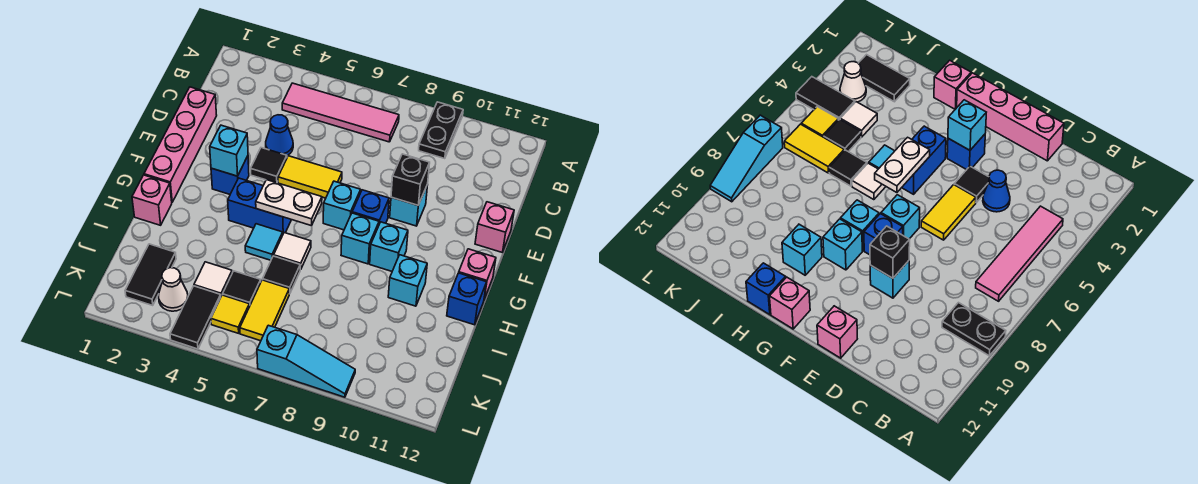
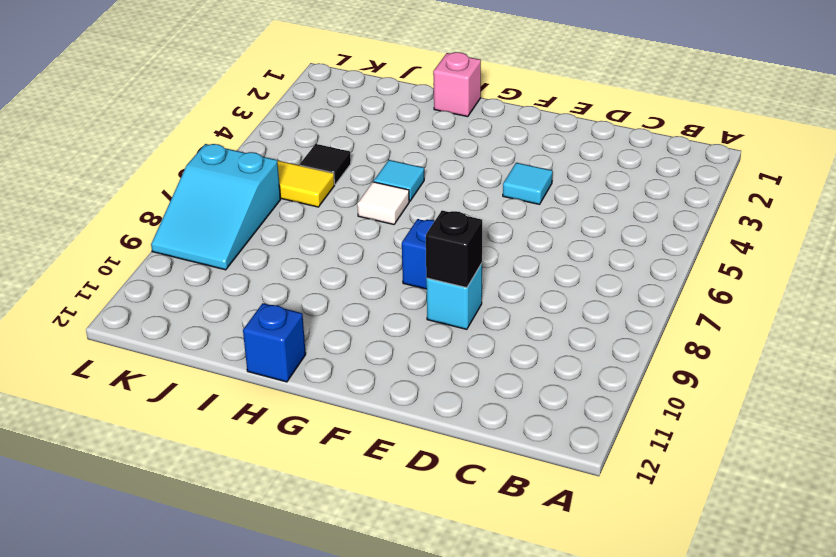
cyan tile E4 level 1 -> black tile E4 level 1
cyan slope K7:L9 level 1 top 7 -> cyan slope L7:L9 level 1 top 7
none -> black plate A9:B9 level 1
none -> pink tile B4:B7 level 1
none -> pink brick D1:G1 level 1
none -> blue cone D4 level 1

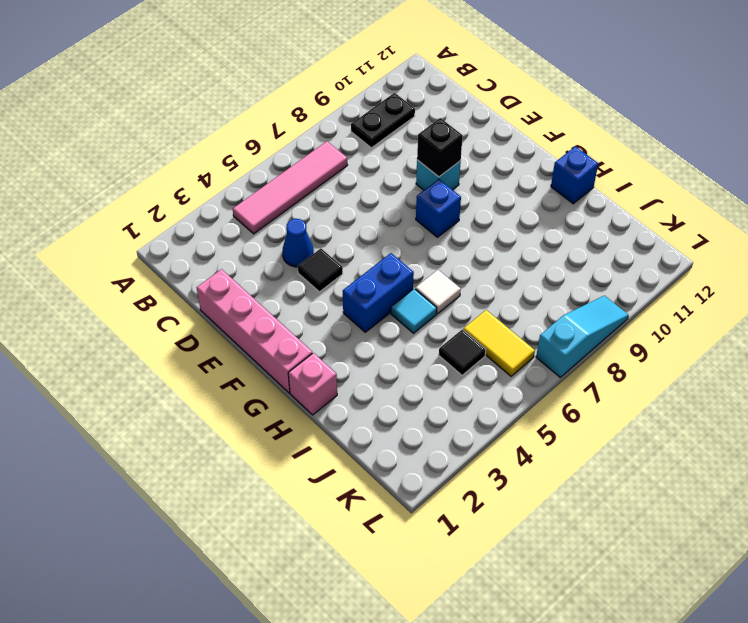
black plate B9:B10 level 1 -> black plate A9:B9 level 1
none -> yellow tile E5:E6 level 1
none -> pink brick E12 level 1
none -> blue brick F3 level 1
none -> cyan brick F7 level 1

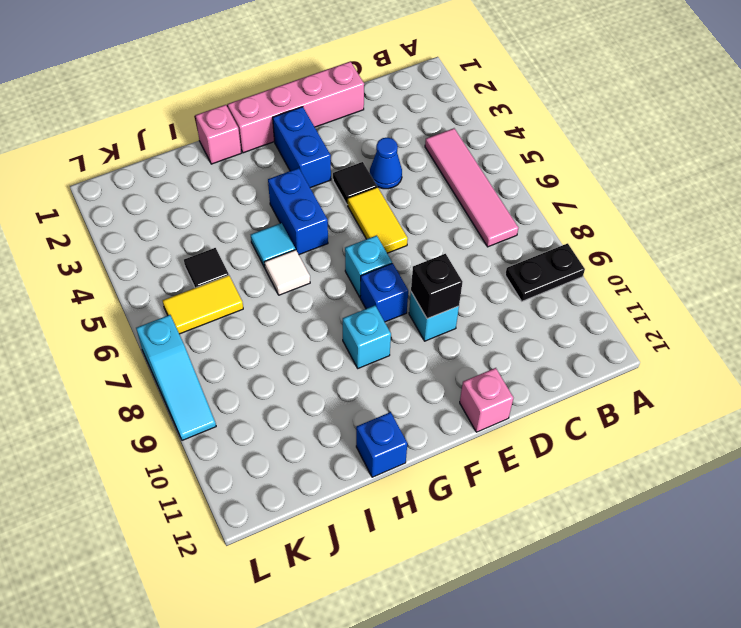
blue brick F2:F3 level 1 -> blue brick F3 level 1
none -> cyan brick G8 level 1
none -> pink brick G12 level 1
none -> cyan brick H10 level 1
none -> black tile I6 level 1

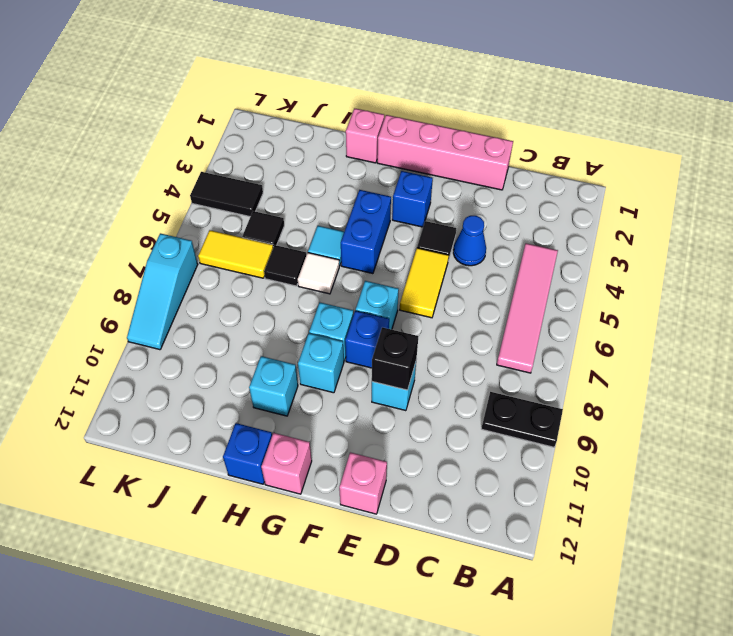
none -> black tile J2:K2 level 1
none -> white tile J4 level 1
none -> white cone K3 level 1
none -> yellow tile K5 level 1

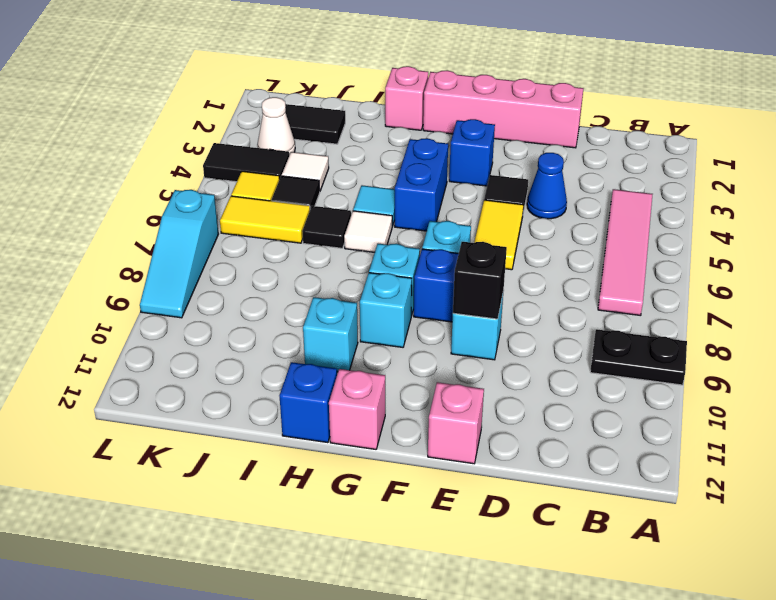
none -> cyan brick F3 level 2
none -> white plate G5:G6 level 2

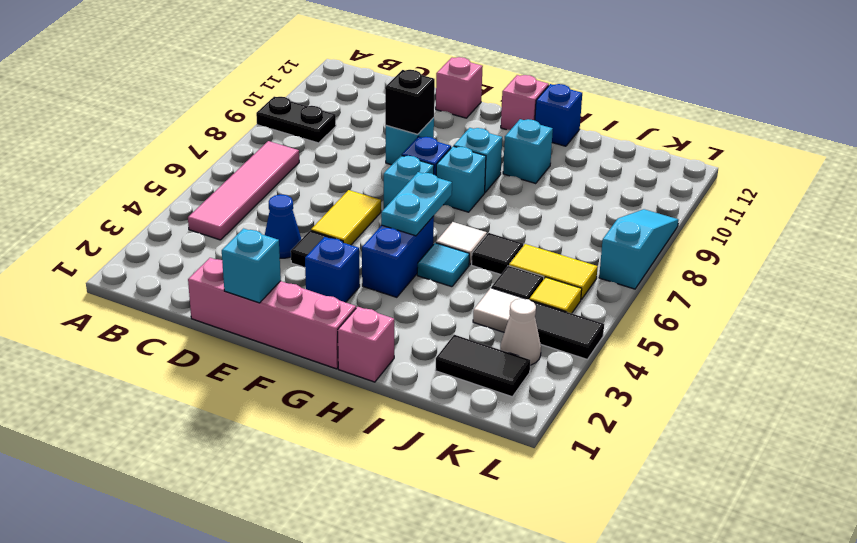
cyan brick E1 level 2 -> cyan brick F3 level 2
cyan plate G5:G6 level 2 -> white plate G5:G6 level 2

